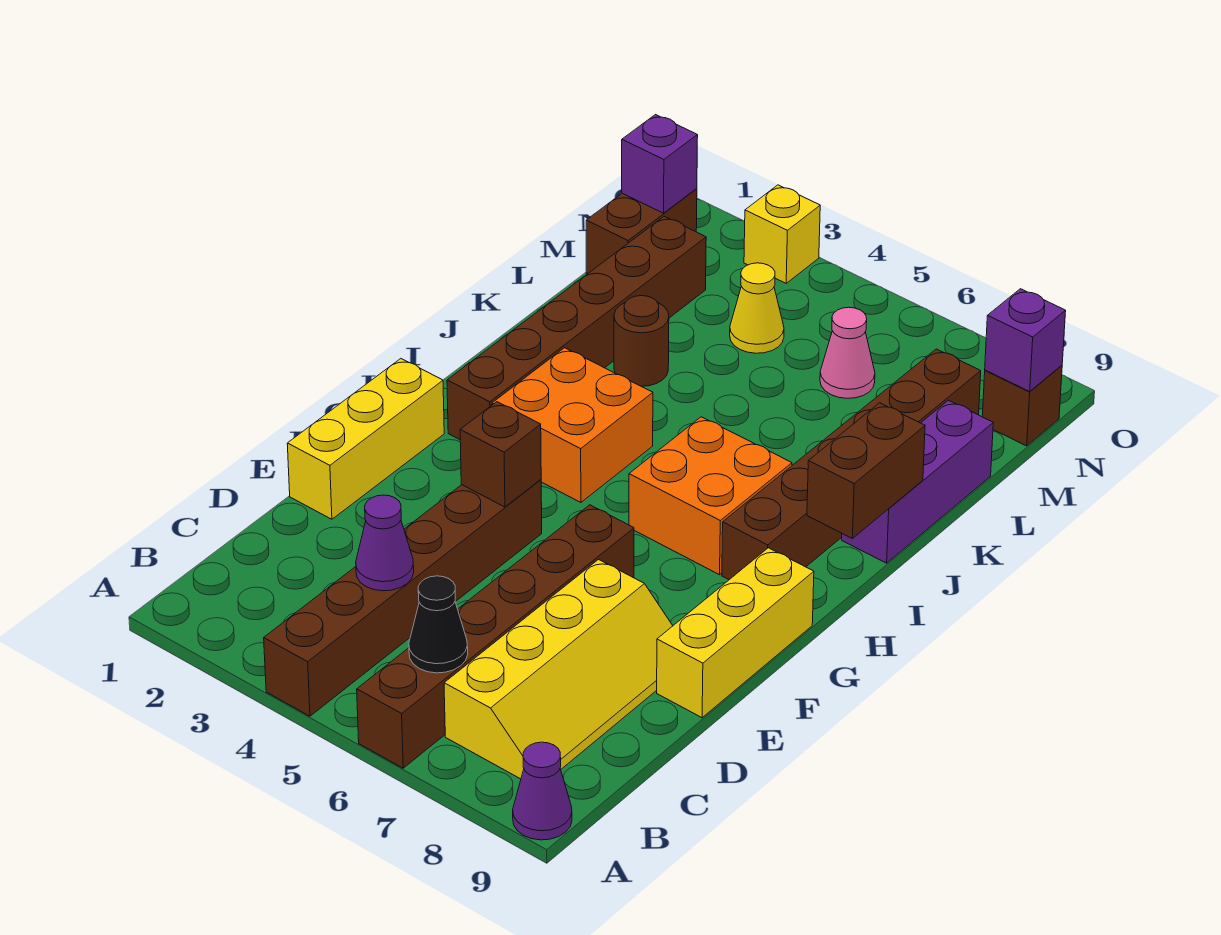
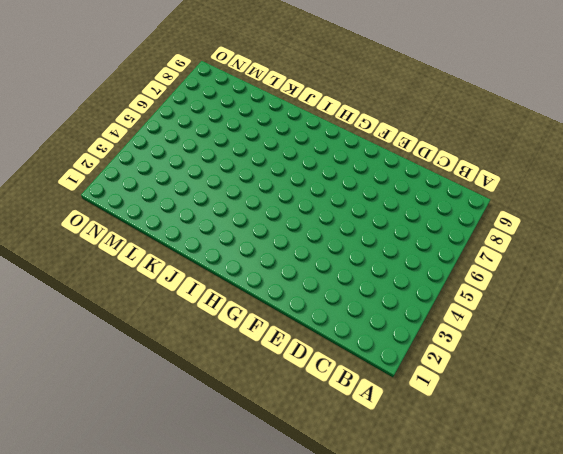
none -> brown brick A4:F4 level 1
none -> brown brick A6:F6 level 1
none -> purple cone A9 level 1

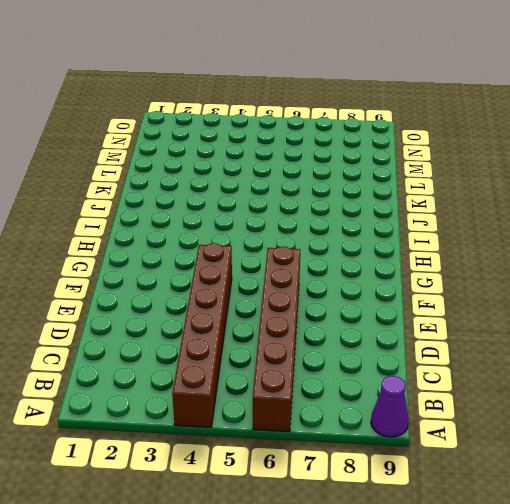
none -> yellow slope B7:E8 level 1 top 7
none -> yellow brick E1:G1 level 1
none -> yellow brick E9:G9 level 1

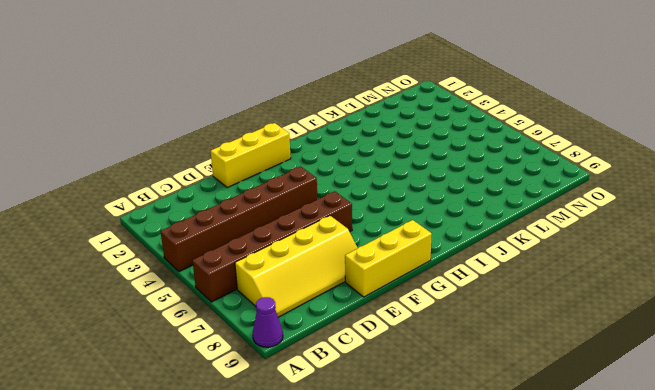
none -> brown brick H2:M2 level 1
none -> orange brick H3:I4 level 1
none -> orange brick H6:I7 level 1

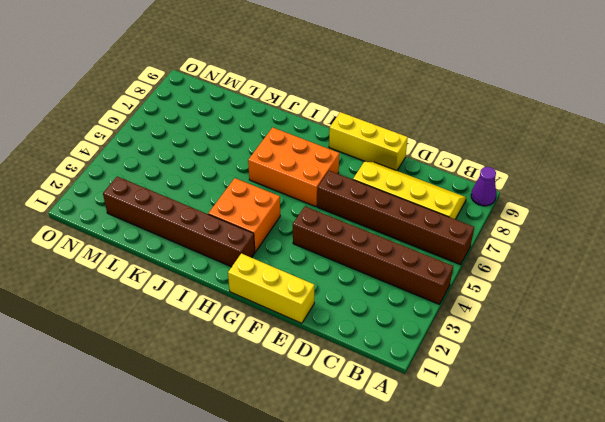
orange brick G6:I7 level 1 -> orange brick H6:I7 level 1
none -> brown brick H8:M8 level 1
none -> purple brick J9:L9 level 1
none -> brown round brick K3 level 1

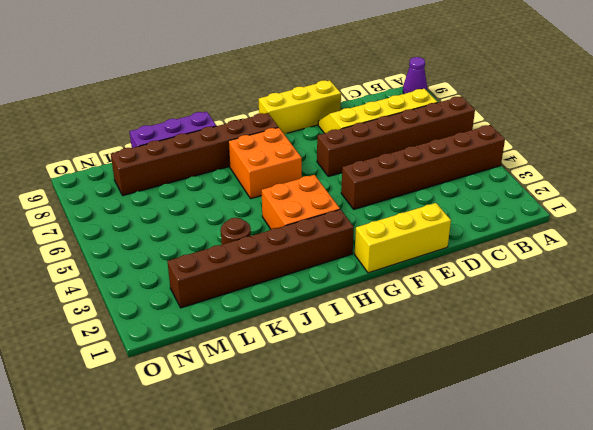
none -> brown brick M1:N1 level 1
none -> yellow cone M4 level 1
none -> pink cone M6 level 1

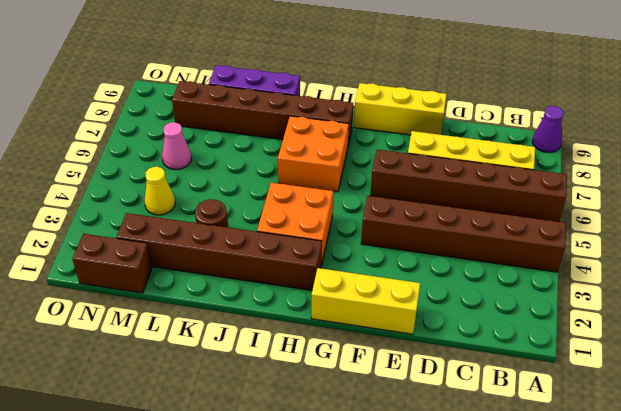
none -> brown brick N9 level 1
none -> yellow brick O3 level 1
none -> black cone B6 level 2

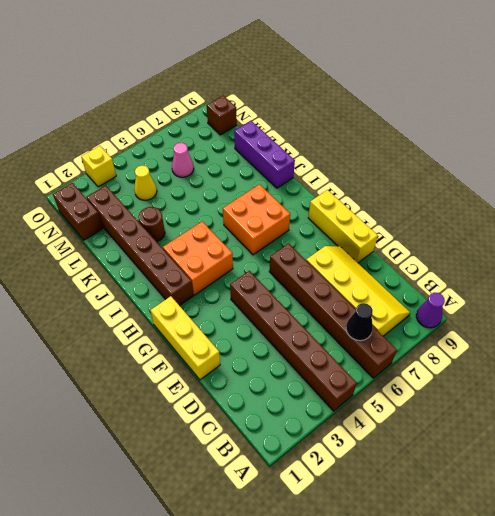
none -> brown brick H8:M8 level 1
none -> purple cone C4 level 2
none -> brown brick F4 level 2

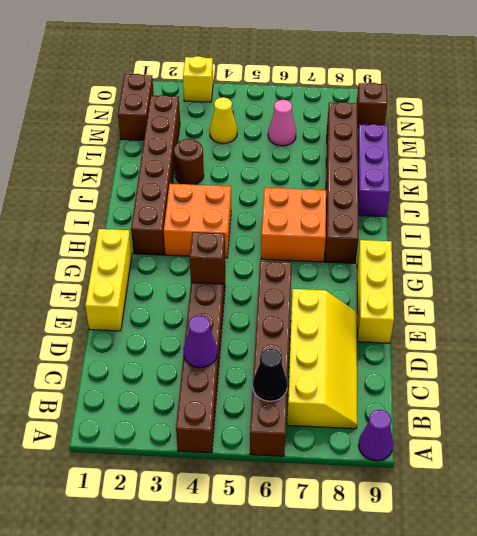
none -> brown brick I9:J9 level 2
none -> purple brick N1 level 2
none -> purple brick N9 level 2

